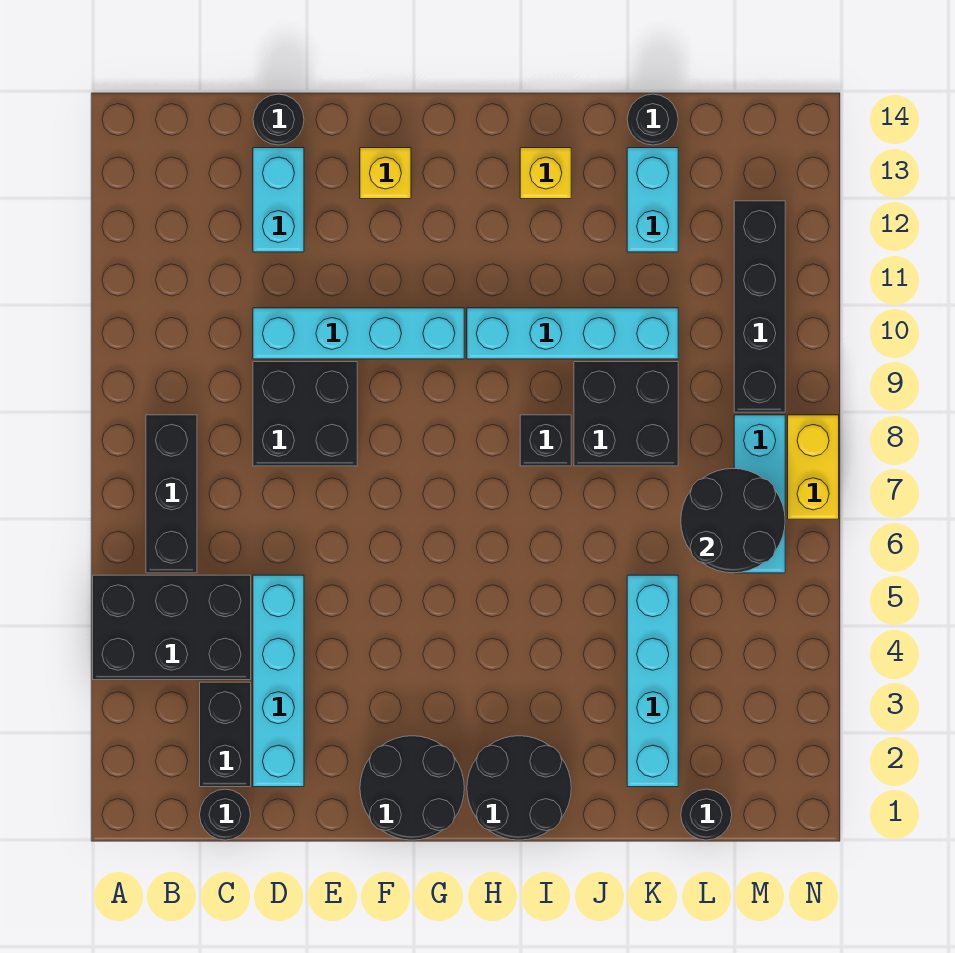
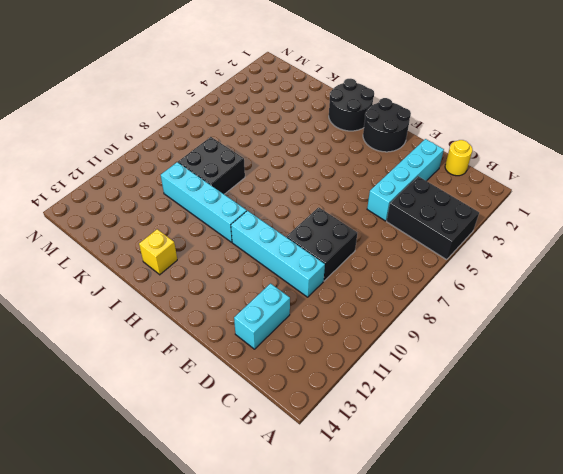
yellow round brick C1 level 1 -> black round brick C1 level 1
none -> black brick B6:B8 level 1
none -> black brick C2:C3 level 1
none -> black round brick D14 level 1

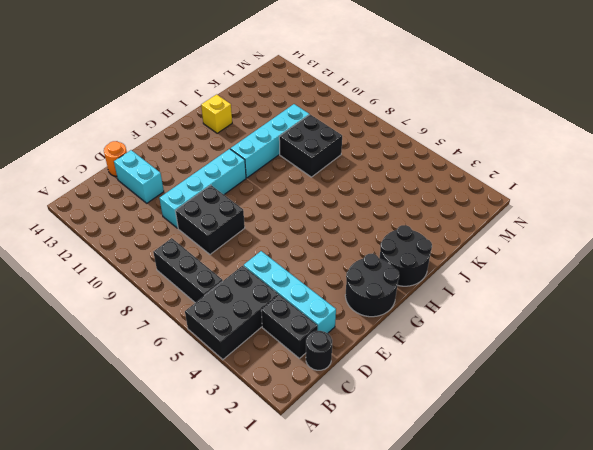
orange round brick D14 level 1 -> black round brick D14 level 1
none -> yellow brick F13 level 1
none -> black brick I8 level 1
none -> cyan brick K2:K5 level 1

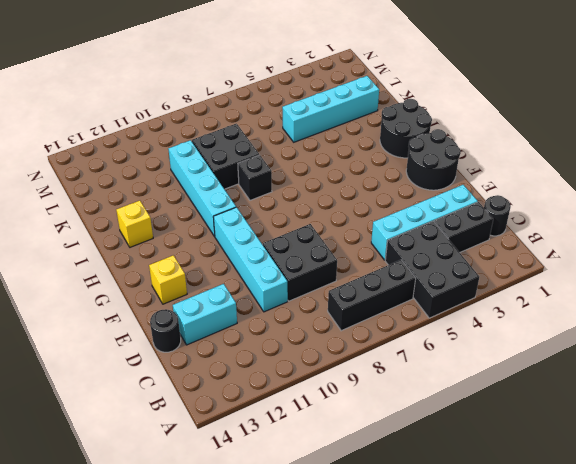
none -> cyan brick K12:K13 level 1
none -> black round brick K14 level 1
none -> black round brick L1 level 1

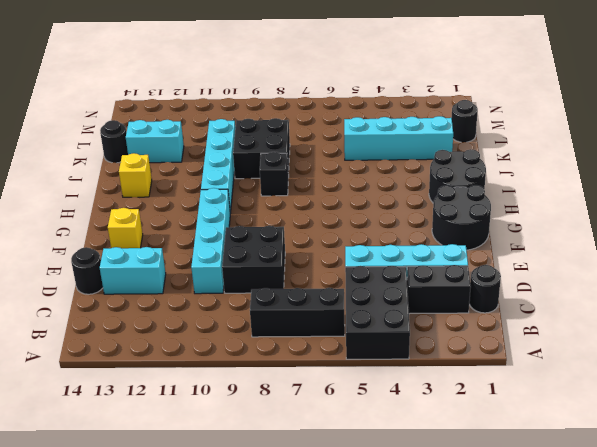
none -> cyan brick M6:M8 level 1
none -> black brick M9:M12 level 1
none -> yellow brick N7:N8 level 1

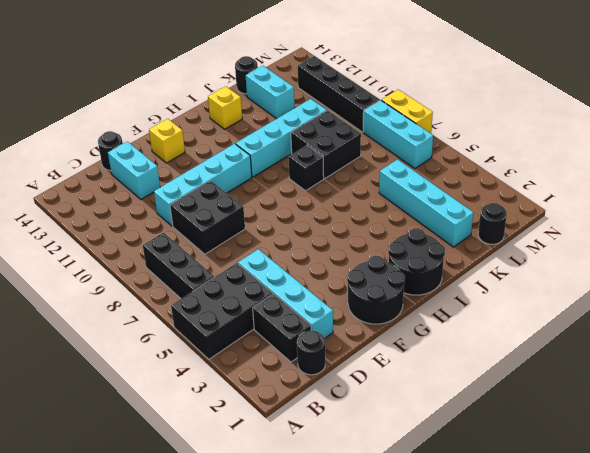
none -> black round brick L6:M7 level 2

